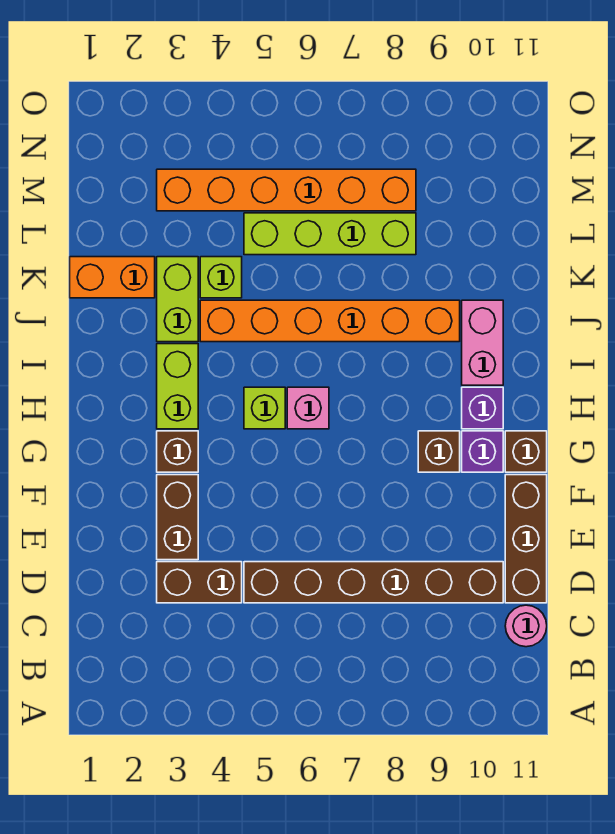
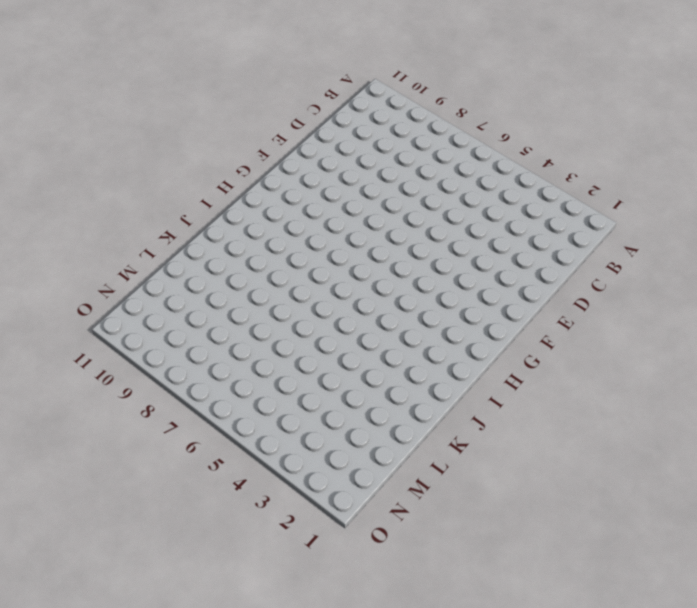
none -> pink round brick C11 level 1
none -> brown brick D3:D4 level 1
none -> brown brick D5:D10 level 1

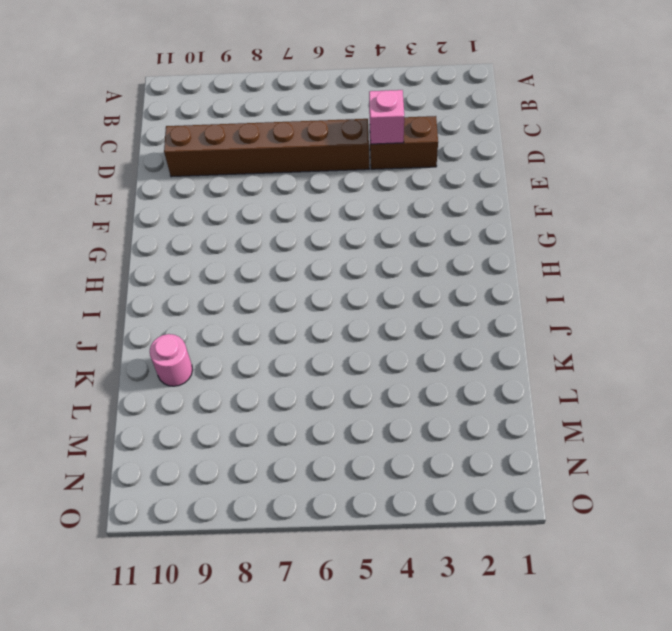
pink brick D4 level 2 -> pink brick H6 level 1
pink round brick K10 level 1 -> pink round brick C11 level 1
none -> brown brick D11:F11 level 1
none -> brown brick E3:F3 level 1
none -> brown brick G3 level 1

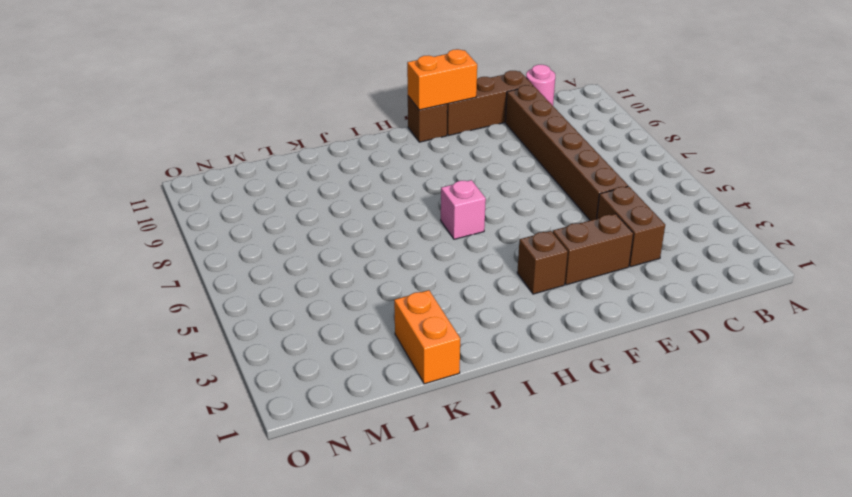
orange brick F11:G11 level 2 -> none
none -> brown brick G9 level 1
none -> purple brick G10 level 1
none -> lime brick H3:I3 level 1

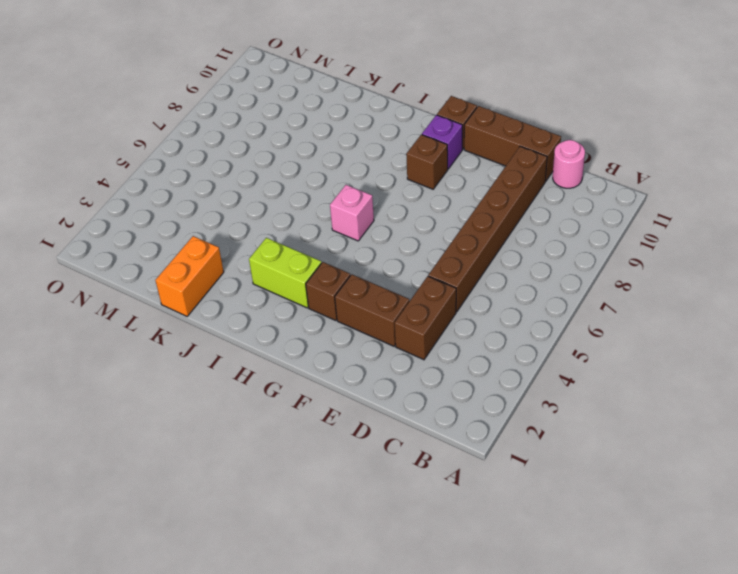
none -> lime brick H5 level 1
none -> purple brick H10 level 1
none -> pink brick I10:J10 level 1

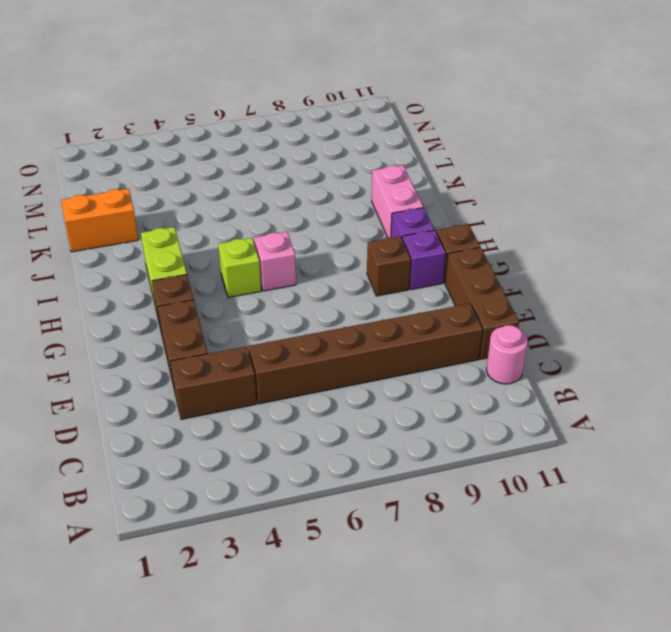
none -> lime brick J3:K3 level 1
none -> orange brick J4:J9 level 1
none -> lime brick K4 level 1

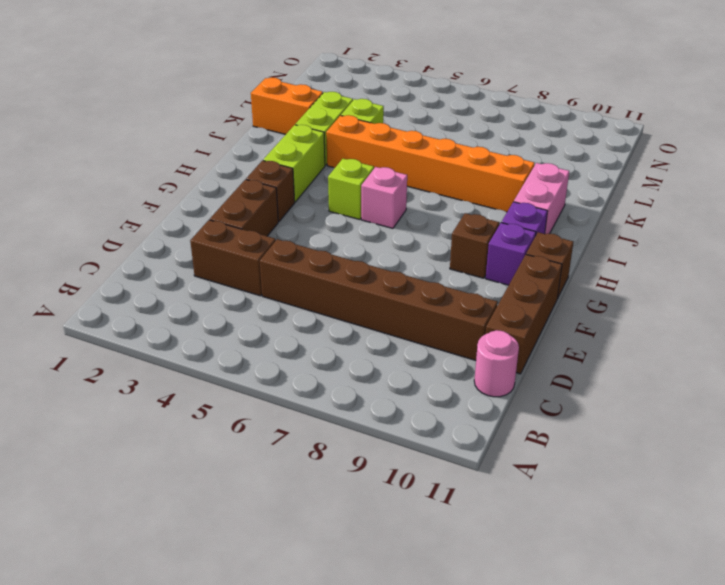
none -> lime brick L5:L8 level 1
none -> orange brick M3:M8 level 1

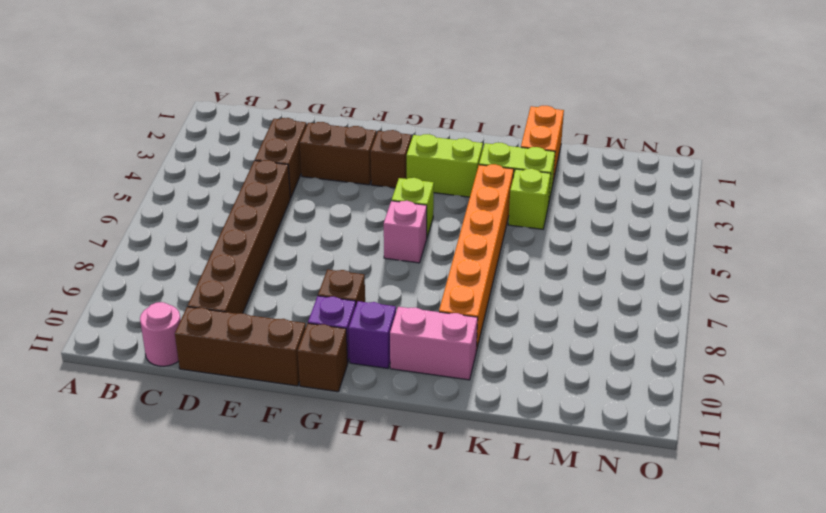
none -> lime brick L5:L8 level 1
none -> orange brick M3:M8 level 1

